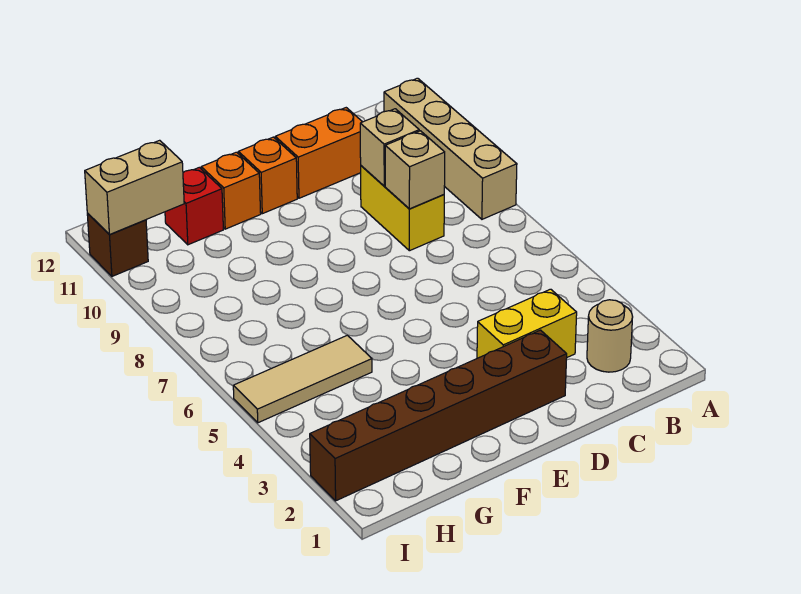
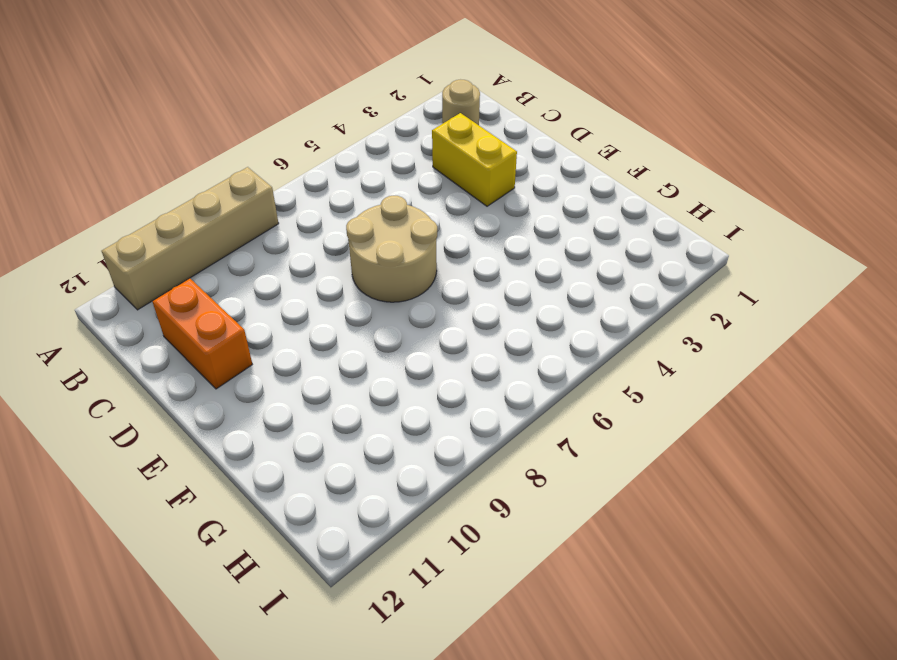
tan round brick D6:E7 level 1 -> none
none -> yellow brick C8:C9 level 1
none -> brown brick D2:I2 level 1
none -> orange brick E11 level 1

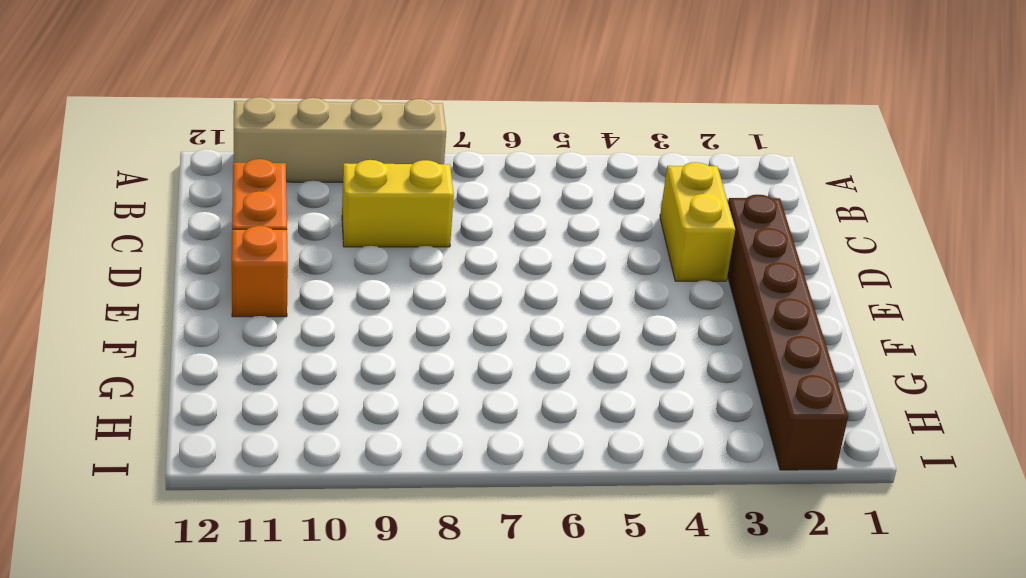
none -> tan round brick B2 level 1
none -> orange brick F11 level 1
none -> tan tile G5:I5 level 1

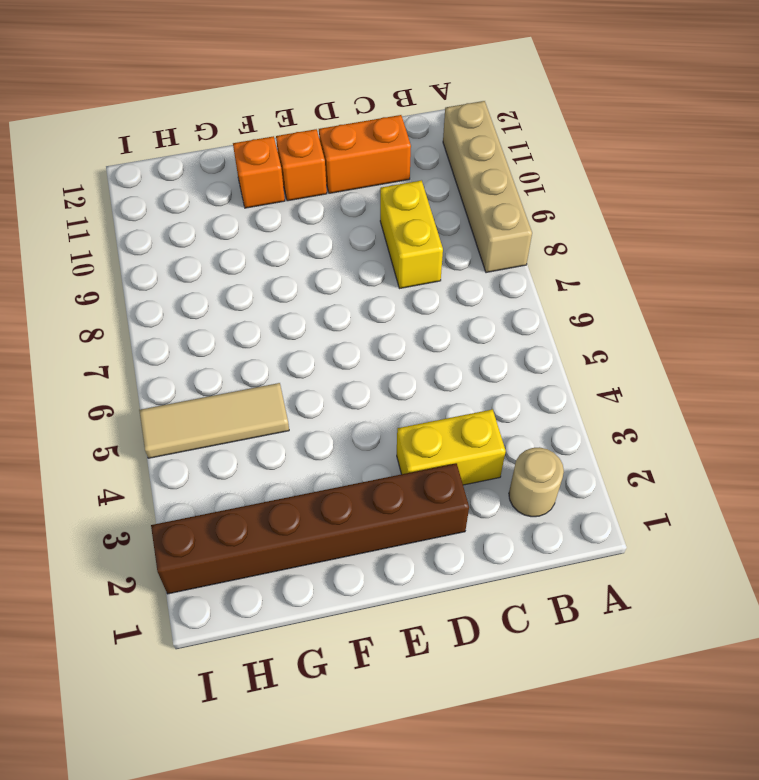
none -> red brick G11 level 1
none -> brown brick I11 level 1
none -> tan brick C8 level 2

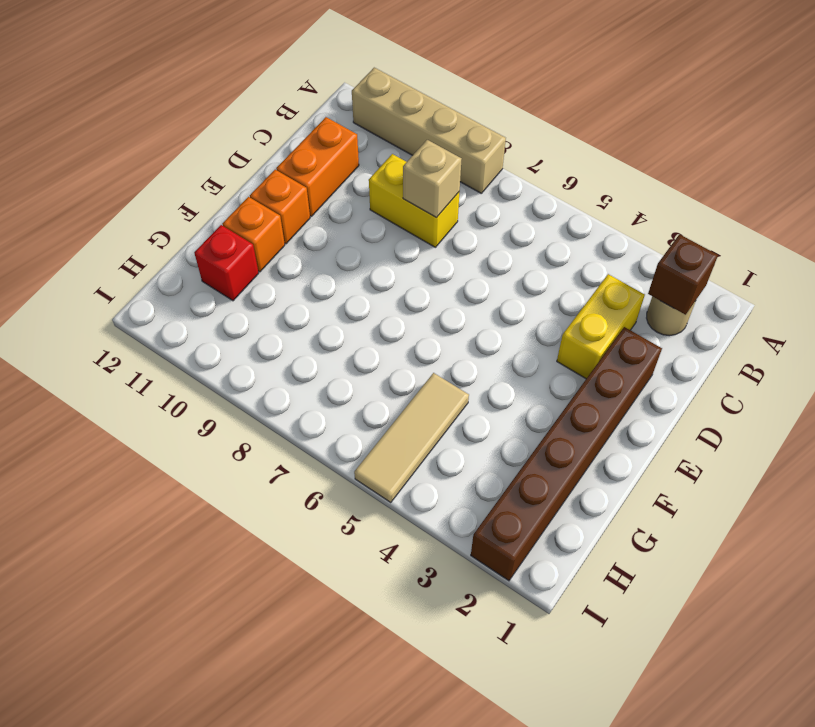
brown brick B2 level 2 -> brown brick I11 level 1
none -> tan brick C9 level 2
none -> tan brick H11:I11 level 2

